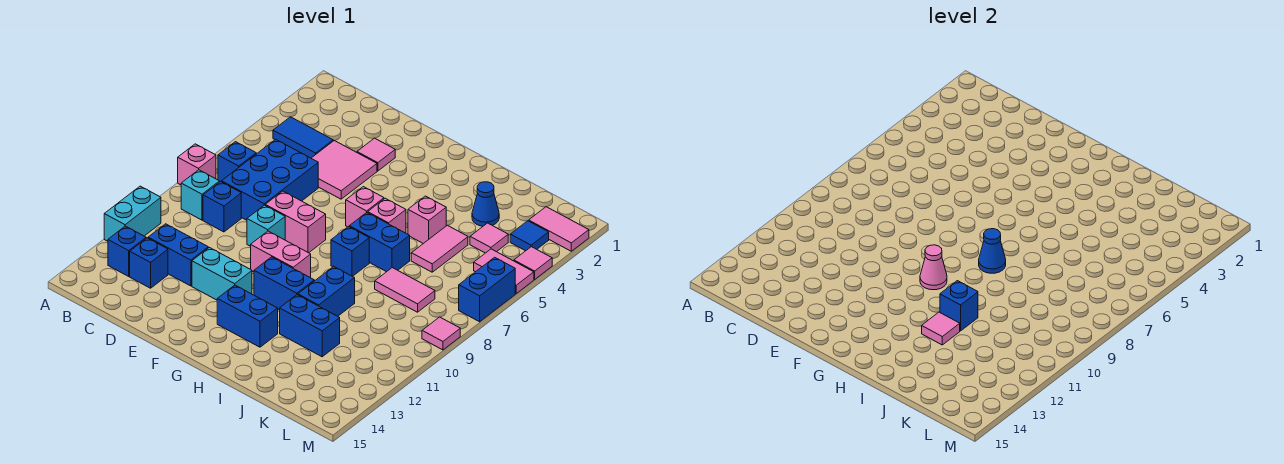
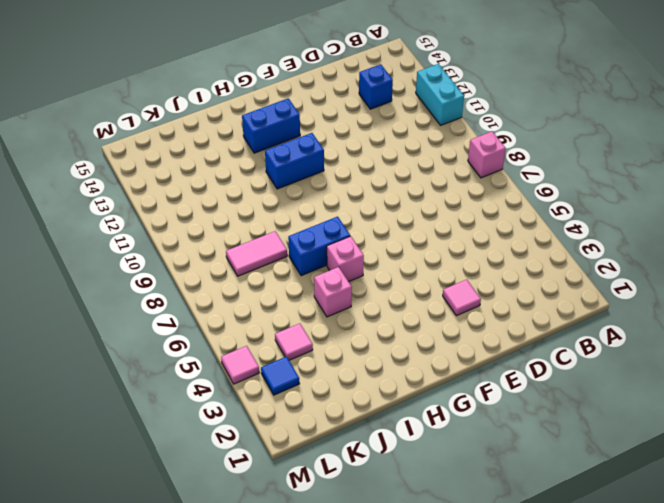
none -> blue tile B4:C4 level 1
none -> blue brick B7 level 1
none -> cyan brick B9 level 1
none -> blue brick B13 level 1

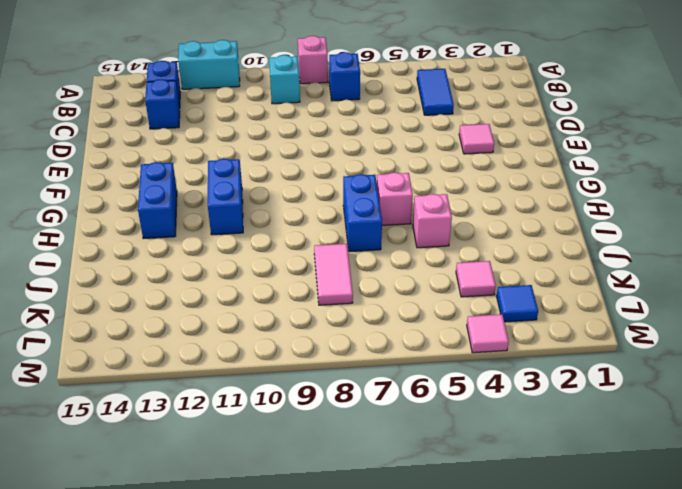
none -> blue brick C6:D8 level 1
none -> blue brick C9 level 1
none -> blue brick C12:D12 level 1
none -> pink tile D4:E5 level 1

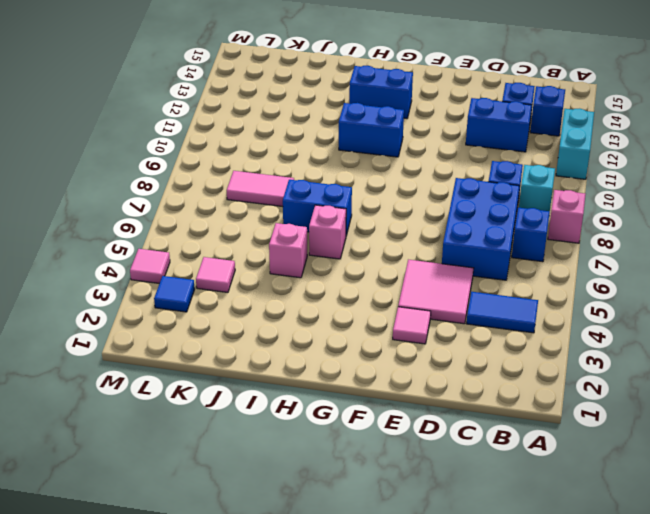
none -> pink brick E8:F8 level 1
none -> cyan brick E9 level 1
none -> cyan brick E12:F12 level 1
none -> pink brick F10:G10 level 1

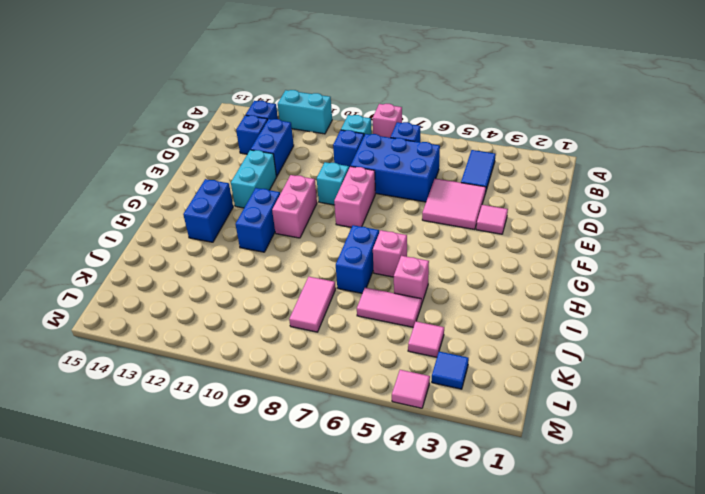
none -> pink brick G6 level 1
none -> blue brick H8 level 1
none -> blue brick I10:I11 level 1
none -> blue brick I12:J12 level 1

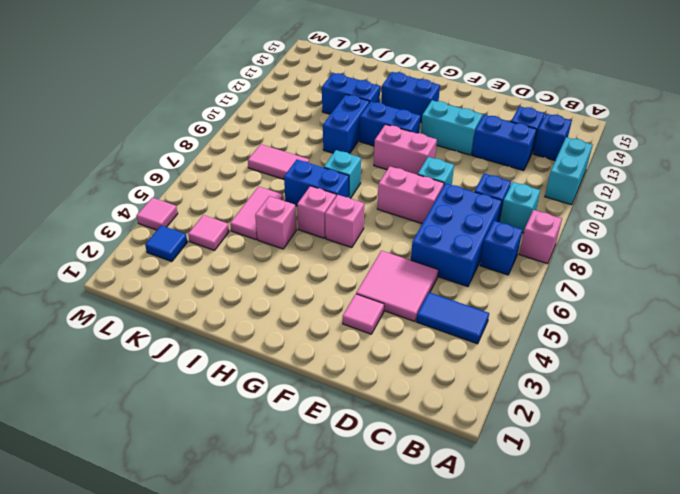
cyan brick H8 level 1 -> blue brick H8 level 1
none -> blue cone J3 level 1
none -> pink tile L2:M2 level 1
none -> pink tile L5:M5 level 1
none -> blue brick M6:M7 level 1

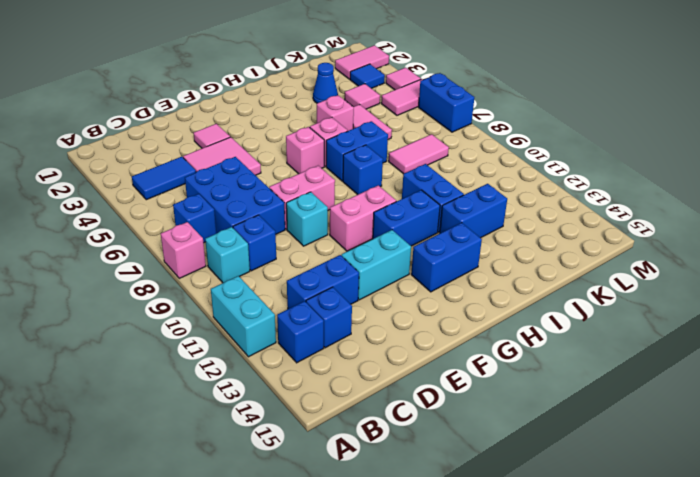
none -> pink tile M9 level 1
none -> pink cone G10 level 2
none -> blue cone H8 level 2
none -> blue brick I11 level 2

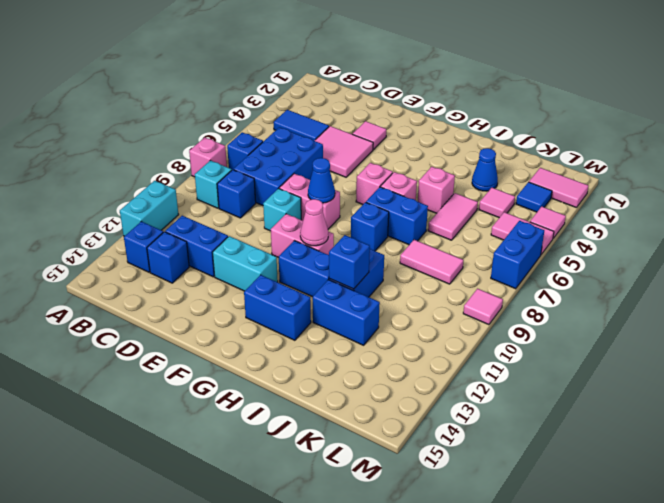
blue cone F8 level 2 -> blue cone H8 level 2
none -> pink tile I12 level 2

